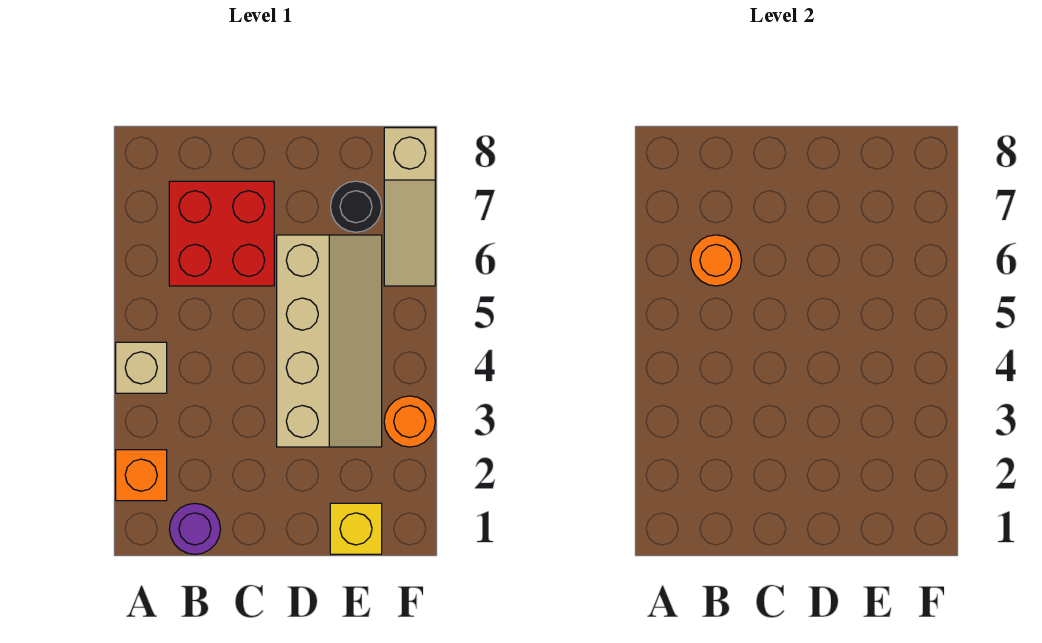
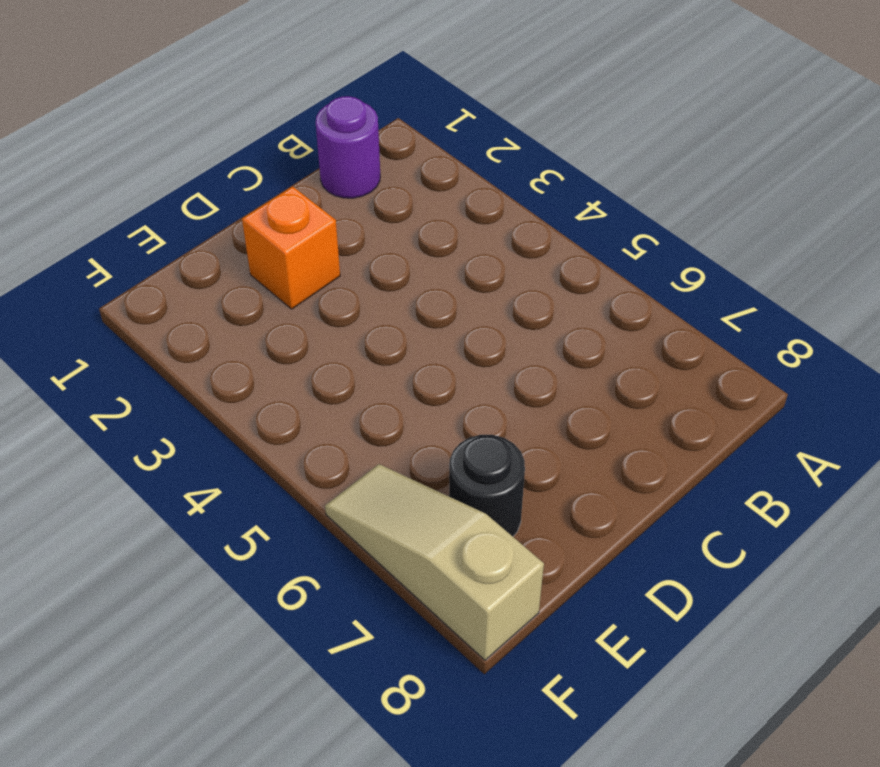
orange brick D2 level 1 -> orange brick A2 level 1
none -> tan brick A4 level 1
none -> red brick B6:C7 level 1

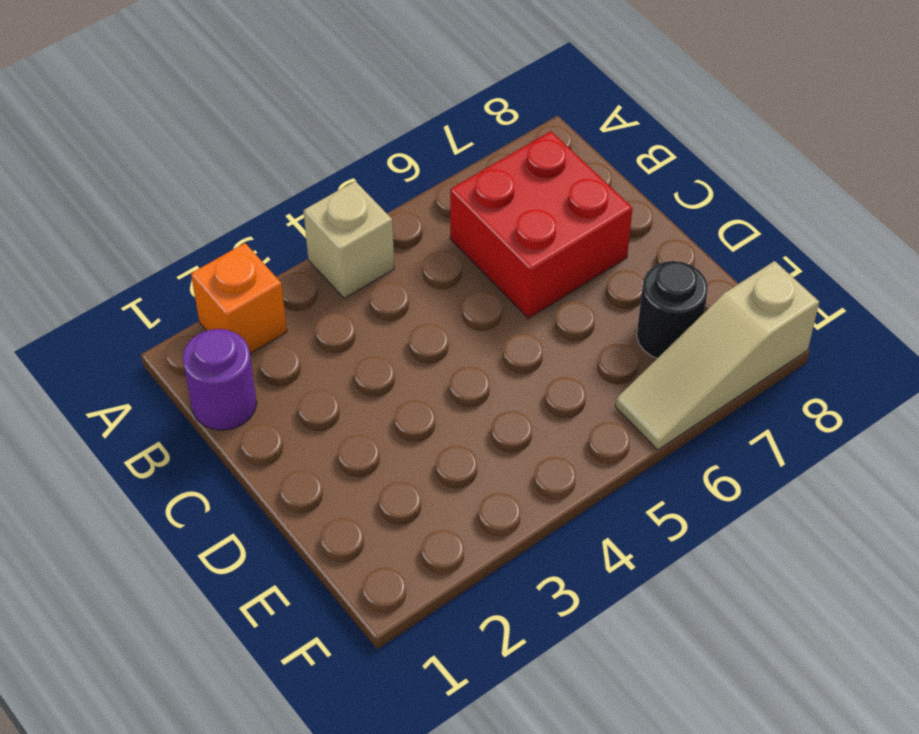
none -> tan slope D3:E6 level 1 top D
none -> yellow brick E1 level 1

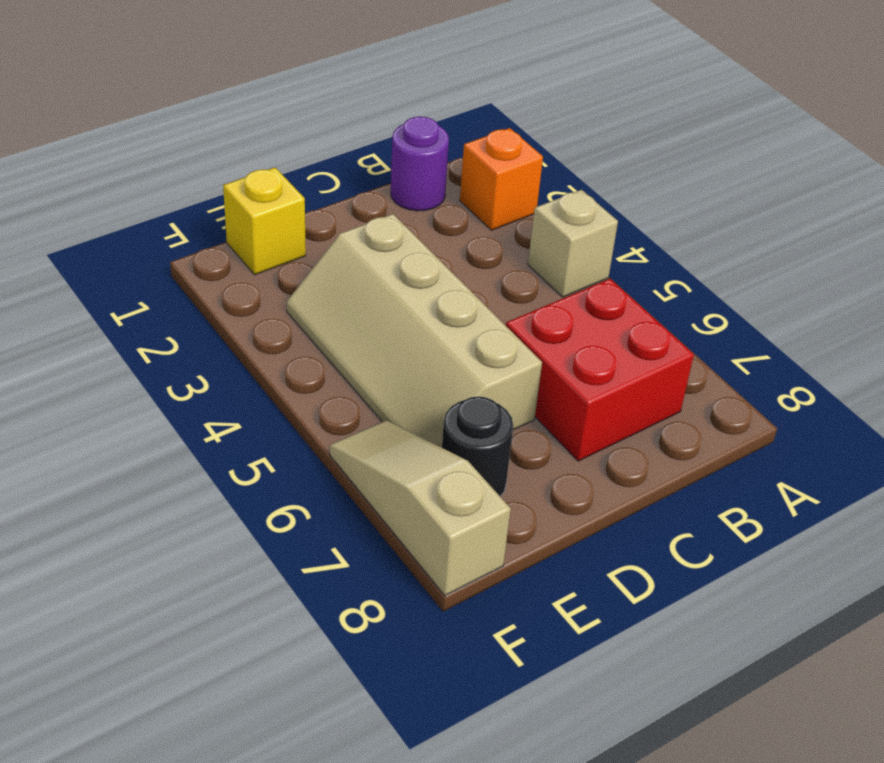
none -> orange round brick F3 level 1
none -> orange round brick B6 level 2

